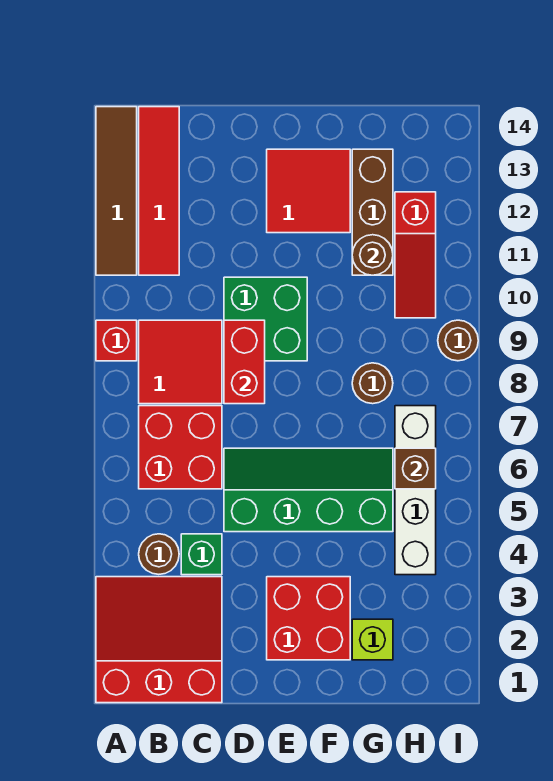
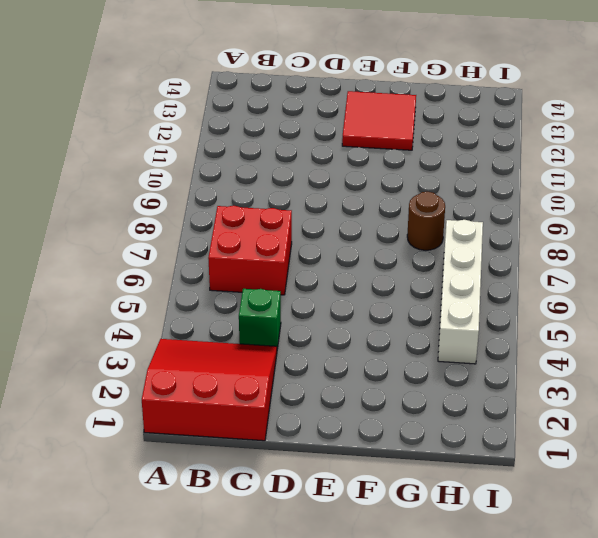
none -> red brick A9 level 1
none -> brown tile A11:A14 level 1
none -> brown round brick B4 level 1

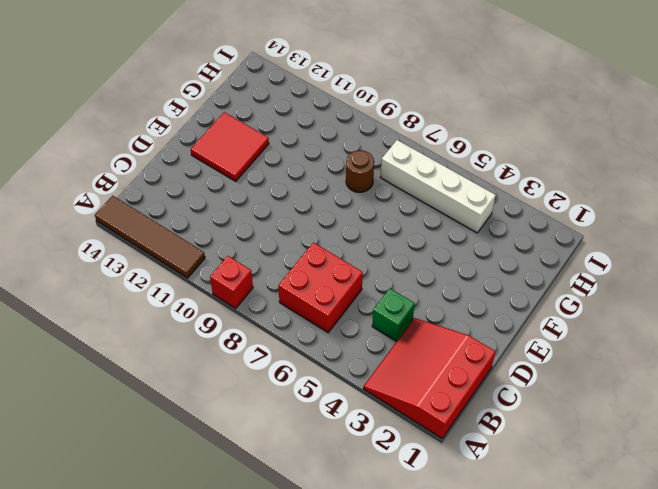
none -> brown round brick B4 level 1
none -> red tile B8:C9 level 1
none -> red tile B11:B14 level 1

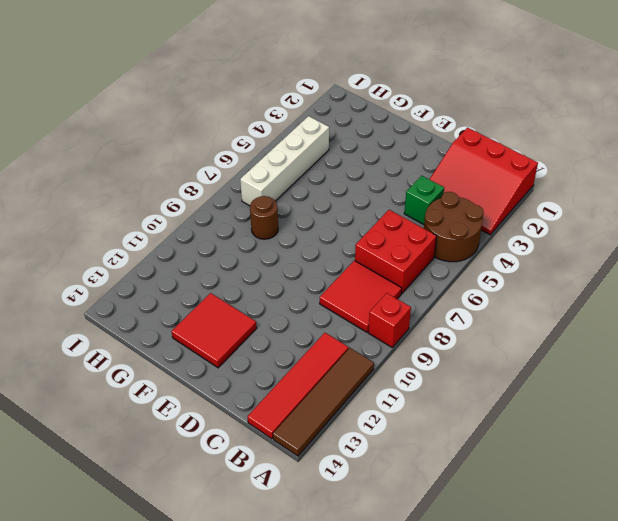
brown round brick A4:B5 level 1 -> brown round brick B4 level 1
none -> green slope D5:G6 level 1 top 5
none -> green brick D9:E10 level 1
none -> red brick E2:F3 level 1

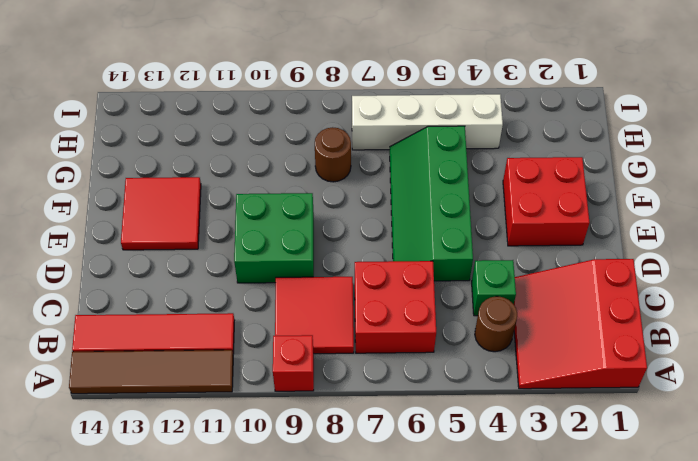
none -> lime brick G2 level 1
none -> brown brick G11:G13 level 1
none -> red slope H10:H12 level 1 top 12

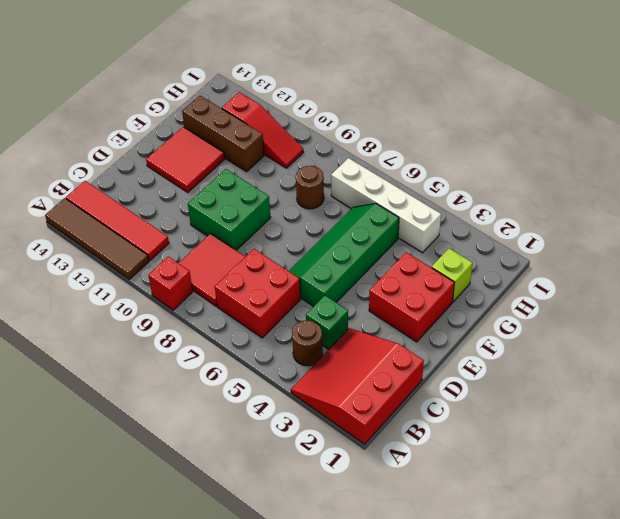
none -> brown round brick I9 level 1
none -> red brick D8:D9 level 2
none -> brown round brick G11 level 2

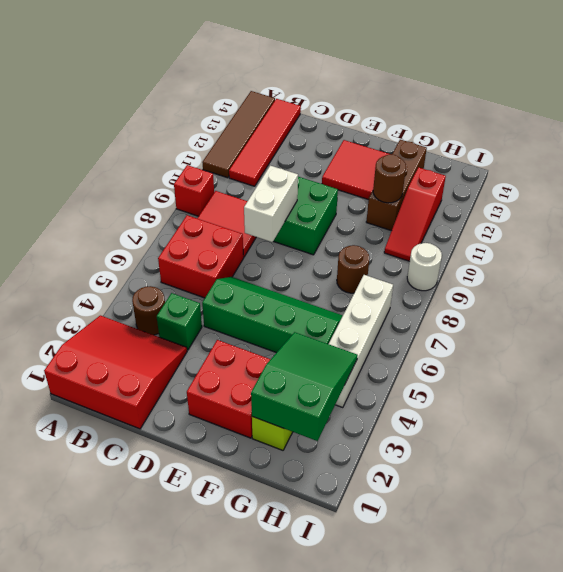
white brick D8:D9 level 2 -> red brick D8:D9 level 2
green slope G2:H4 level 2 top 2 -> none
white round brick I9 level 1 -> brown round brick I9 level 1
none -> brown brick H6 level 2

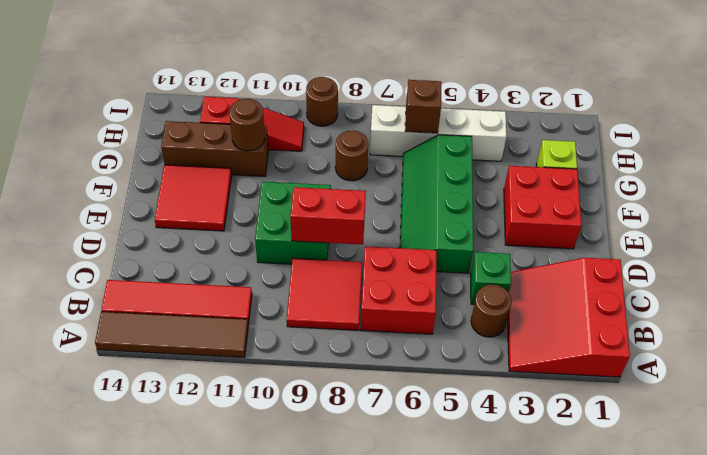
none -> red brick A9 level 1

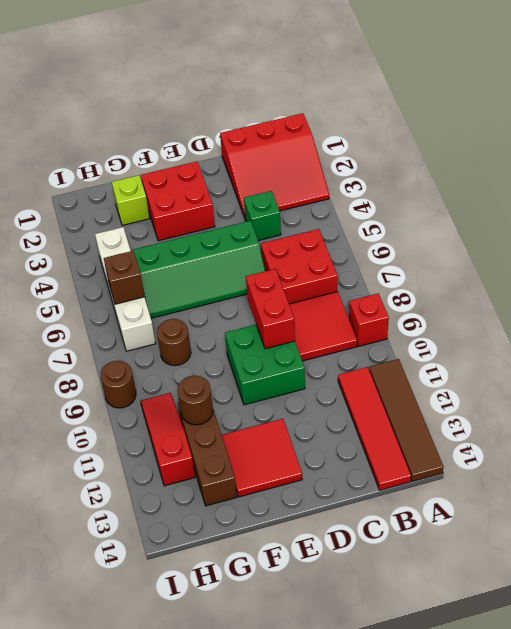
none -> brown round brick B4 level 1

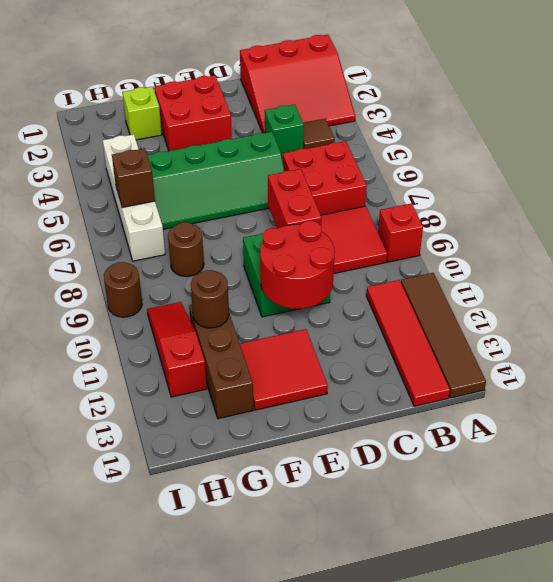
brown tile B4 level 1 -> brown round brick B4 level 1
red round brick D10:E11 level 2 -> none

